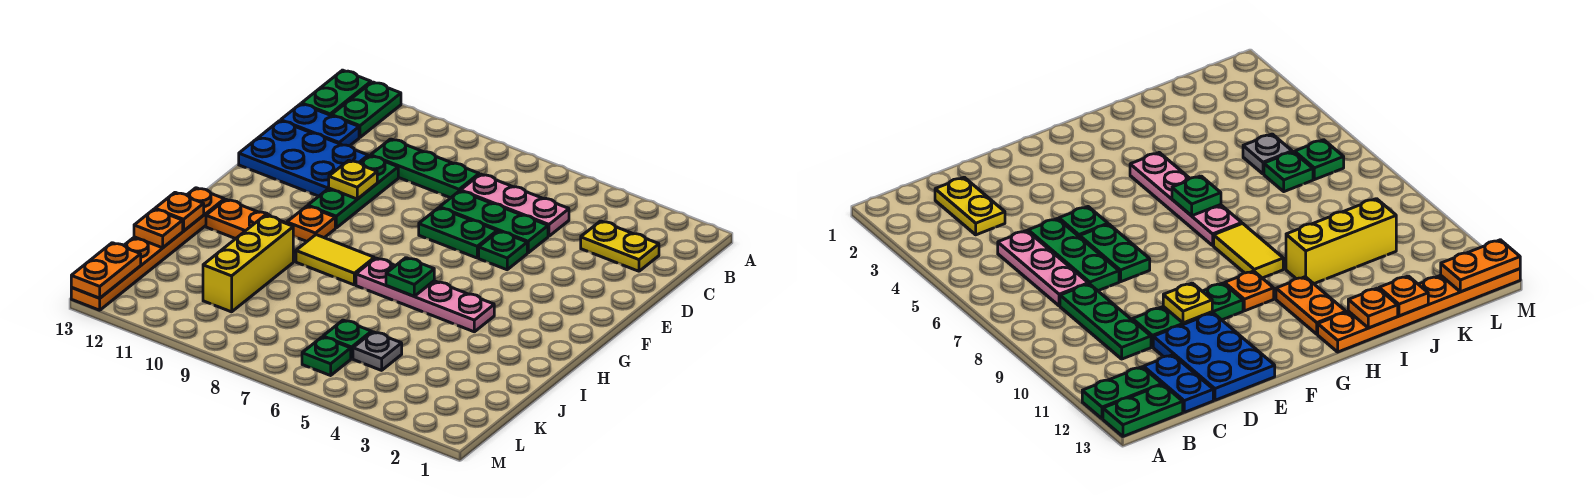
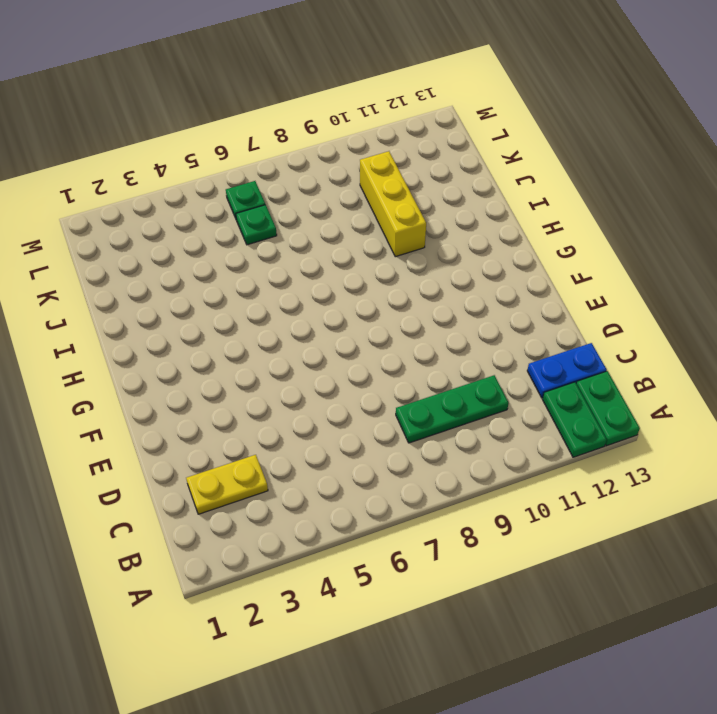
none -> pink plate C5:C7 level 1
none -> green plate D5:D7 level 1
none -> green plate D10:F10 level 1

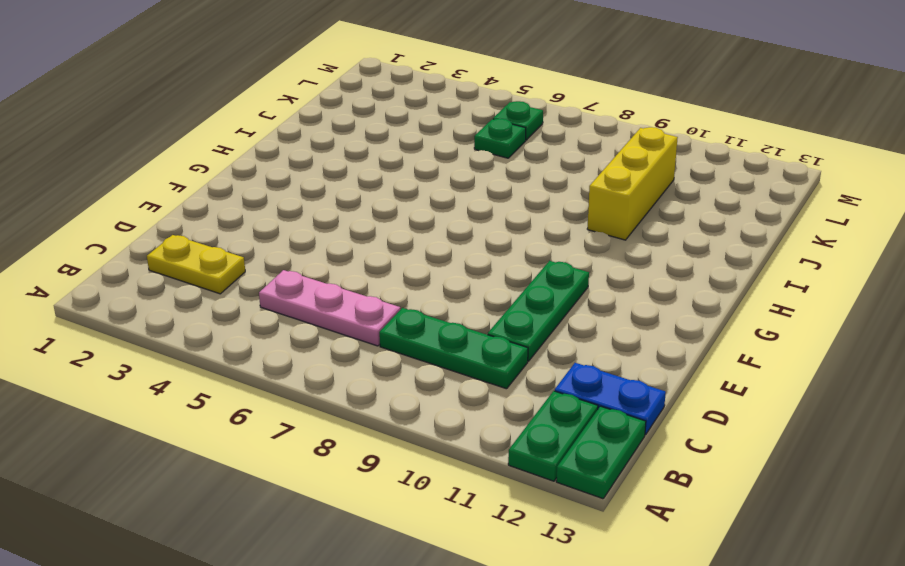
none -> green plate D5:D7 level 1
none -> blue plate D11:E13 level 1
none -> green plate E5 level 1

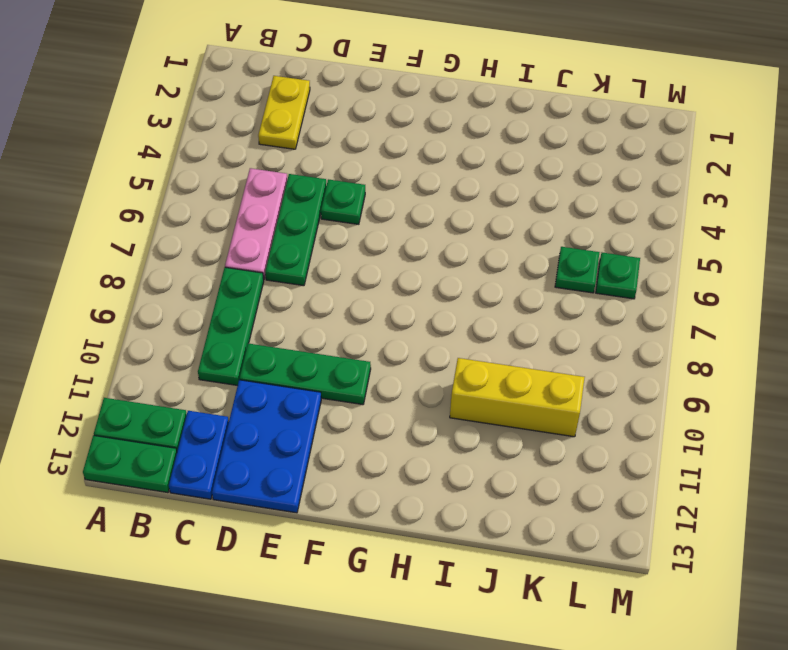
none -> green plate E6:E7 level 1
none -> orange plate G10 level 1
none -> pink plate H4:H7 level 1

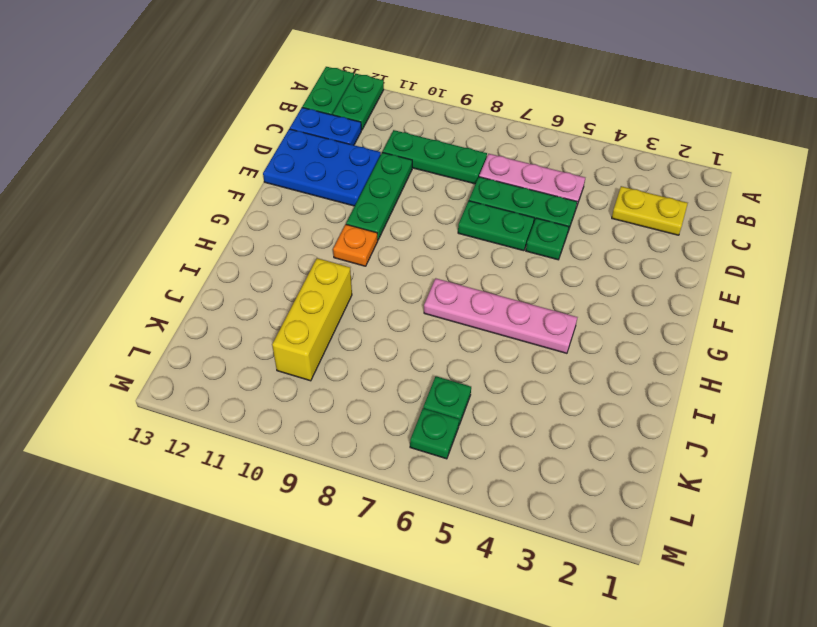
none -> yellow tile H8:H9 level 1
none -> orange plate H11:H12 level 1
none -> orange plate H13:M13 level 1

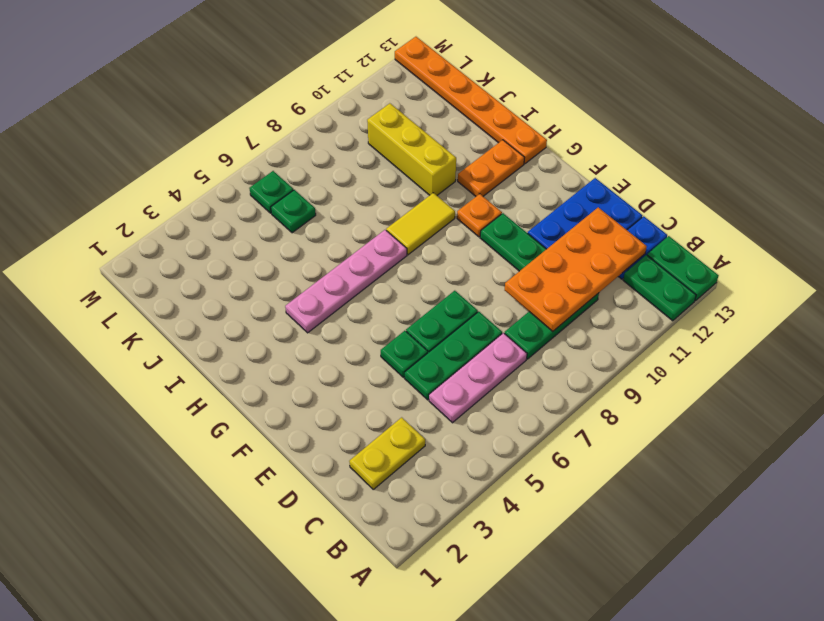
orange plate C9:D12 level 2 -> none
none -> grey plate K5 level 1
none -> yellow plate E10 level 2
none -> green plate H6 level 2

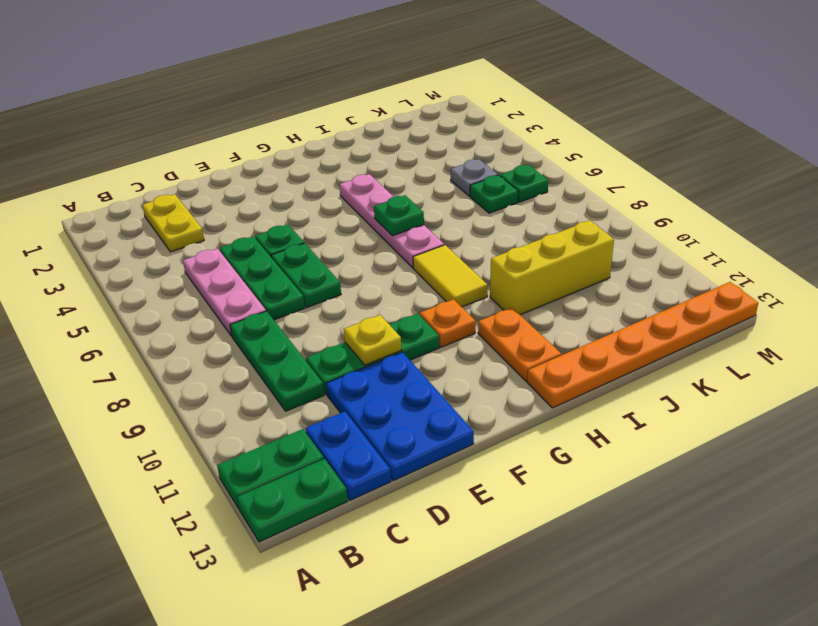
none -> orange plate I13 level 2
none -> orange plate J13 level 2
none -> orange plate L13:M13 level 2

